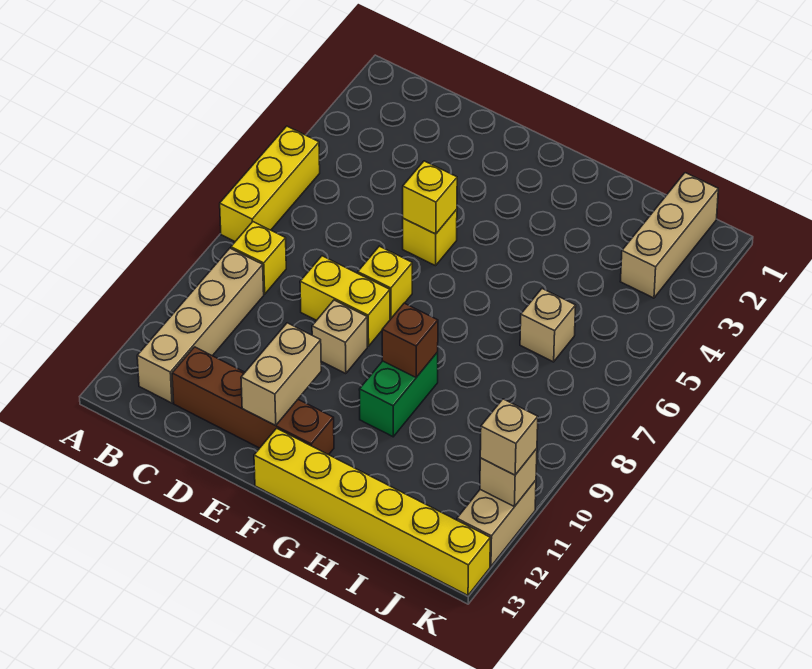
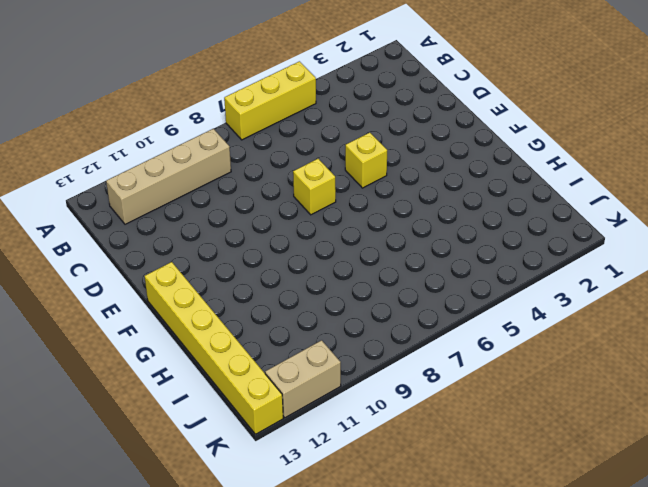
none -> yellow brick B8 level 1
none -> brown brick C12:F12 level 1
none -> yellow brick D8:E8 level 1

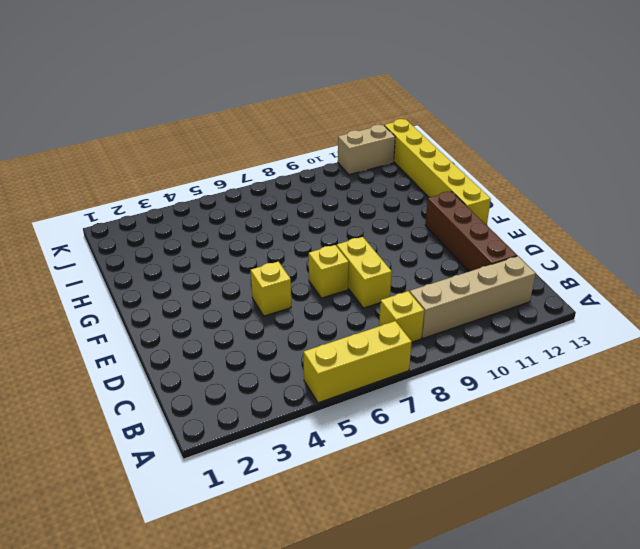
none -> tan brick E9 level 1
none -> green brick G9:G10 level 1
none -> tan brick I6 level 1

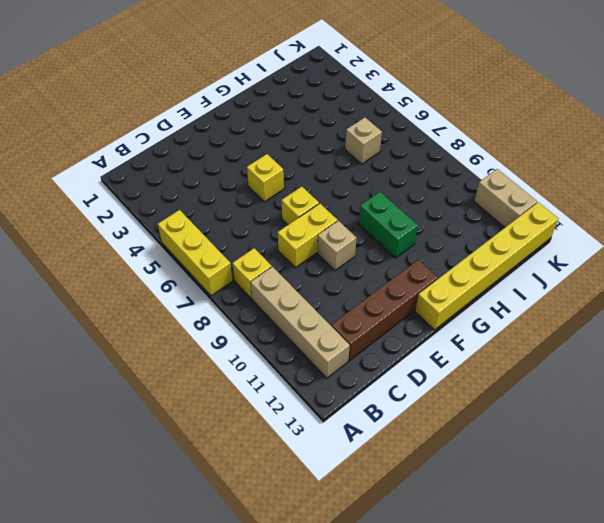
none -> tan brick J1:J3 level 1
none -> yellow brick E5 level 2
none -> tan brick E11:E12 level 2

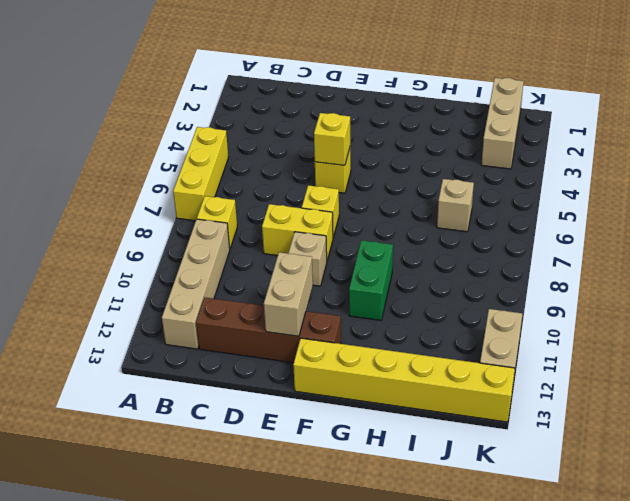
none -> brown brick G9 level 2
none -> tan brick K11 level 2
none -> tan brick K11 level 3

